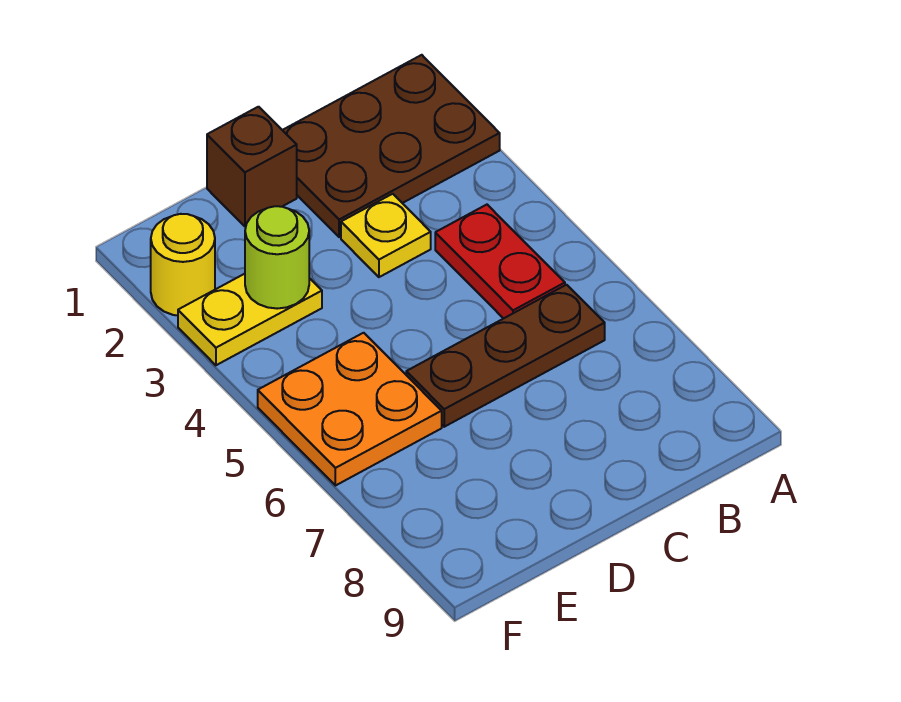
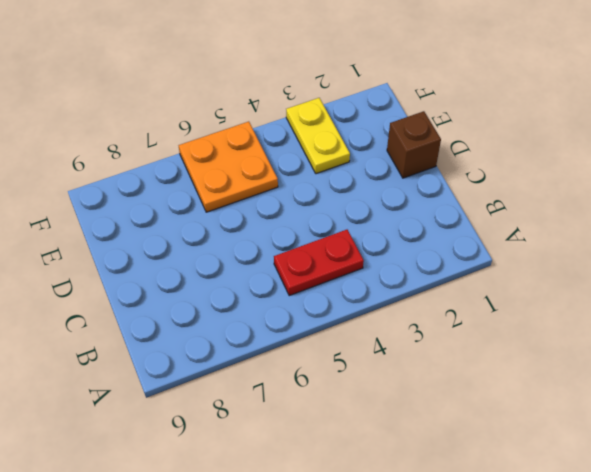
none -> brown plate A1:C2 level 1
none -> brown plate B6:D6 level 1

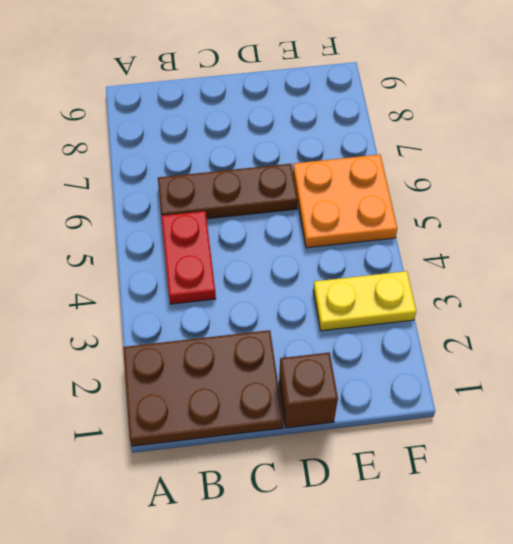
none -> yellow plate C3 level 1
none -> yellow round brick F2 level 1

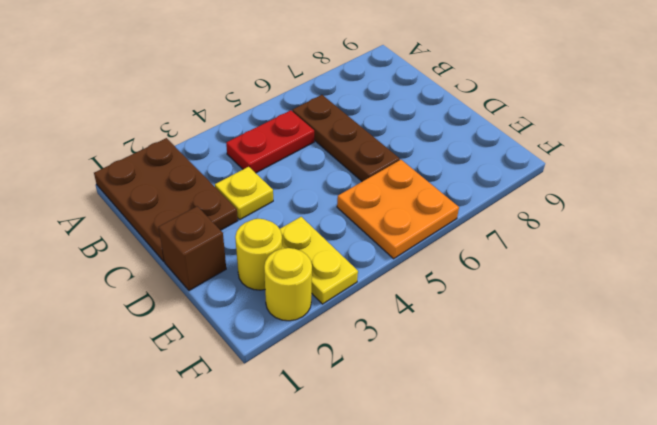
yellow round brick E2 level 1 -> none
none -> lime round brick E3 level 2

